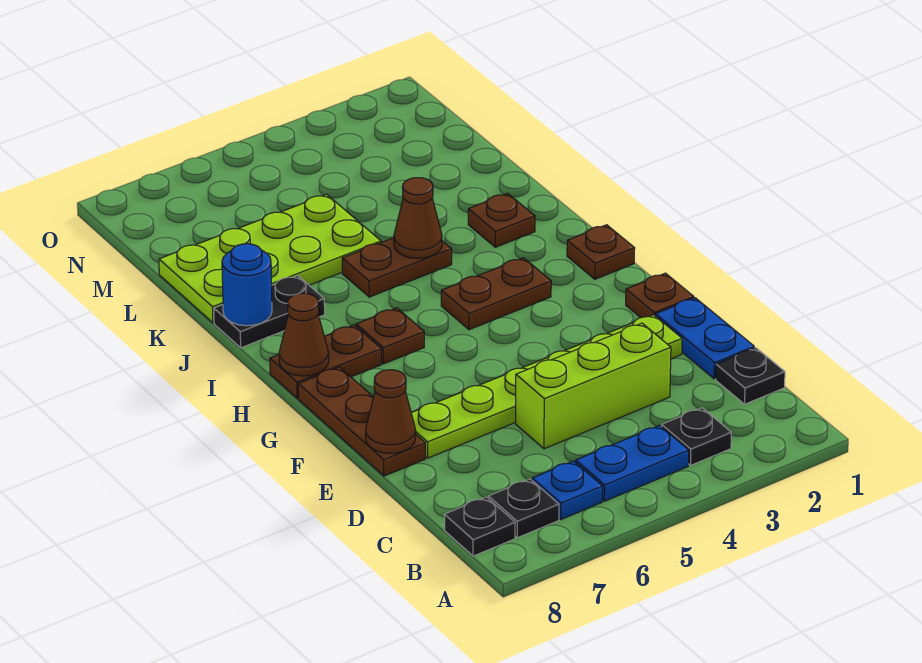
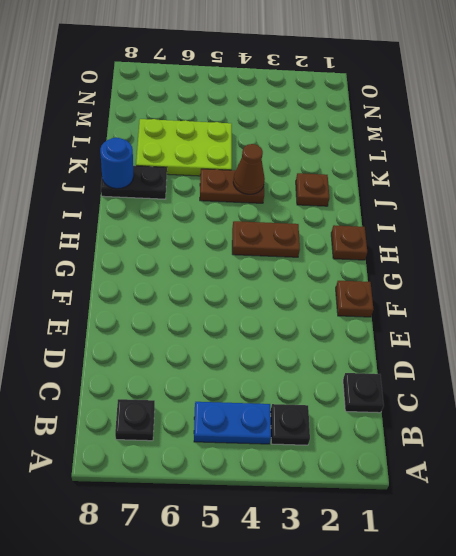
lime plate K5:L7 level 1 -> lime plate K5:L8 level 1
none -> blue plate B6 level 1
none -> black plate B8 level 1
none -> blue plate D1:E1 level 1

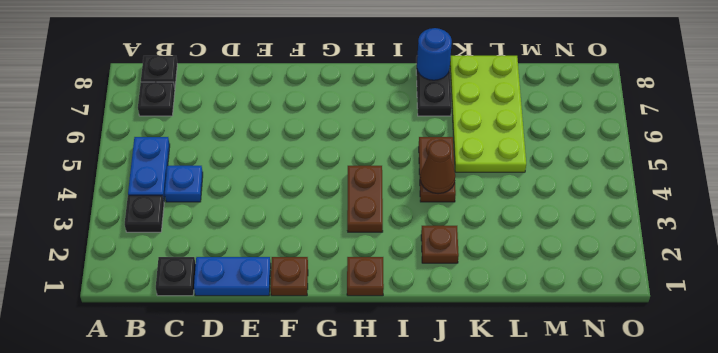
blue plate C4 level 1 -> blue plate B6 level 1
none -> lime brick D3:D5 level 1
none -> lime plate E2:E7 level 1
none -> brown plate E8:G8 level 1

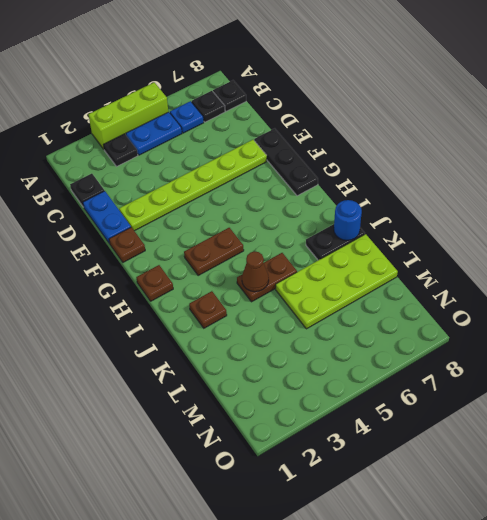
lime brick A3:A5 level 1 -> lime brick D3:D5 level 1
black plate E8:G8 level 1 -> brown plate E8:G8 level 1
none -> brown plate H6 level 1
none -> brown plate H7:H8 level 1
none -> brown cone E8 level 2

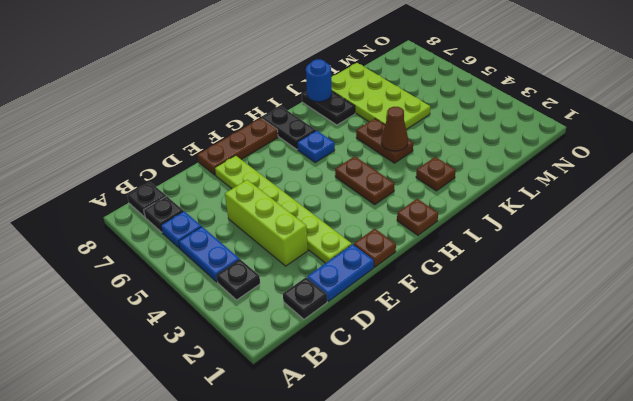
blue plate H6 level 1 -> brown plate H6 level 1
black plate H7:H8 level 1 -> brown plate H7:H8 level 1
none -> brown cone E8 level 2
none -> brown cone H8 level 2

